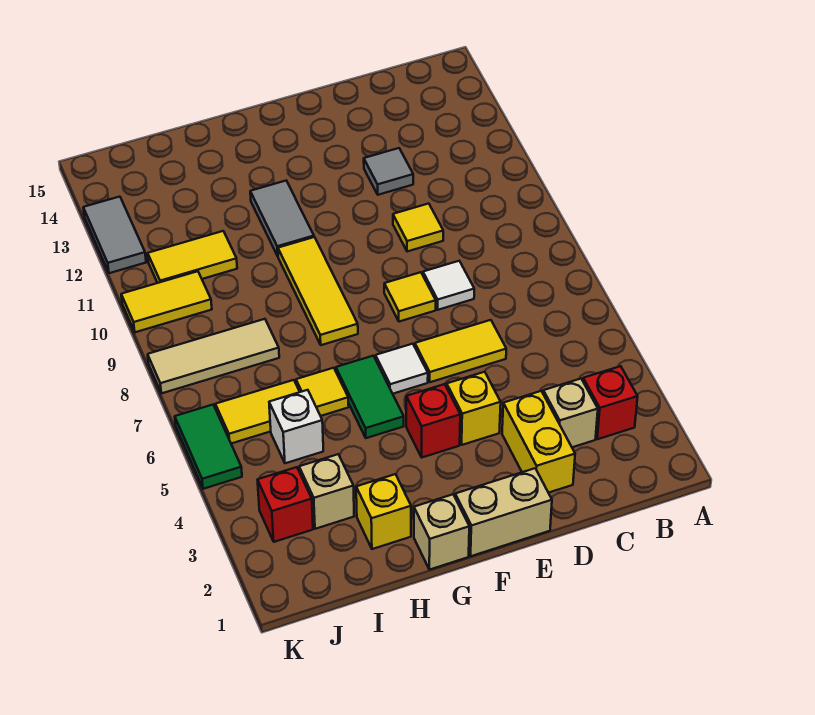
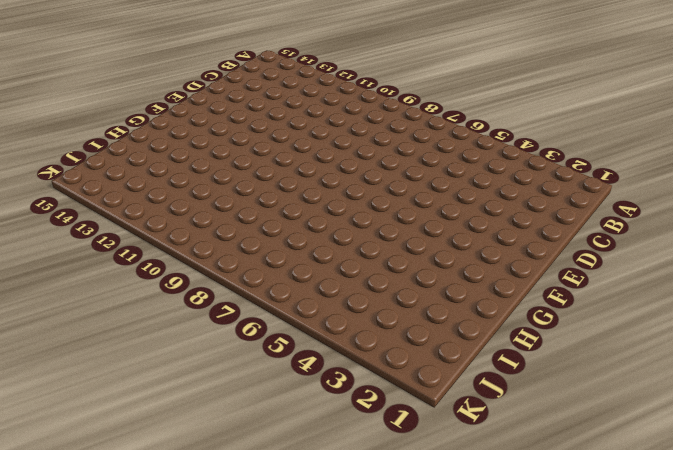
none -> red brick B3 level 1
none -> tan brick C3 level 1
none -> yellow brick D2:D3 level 1

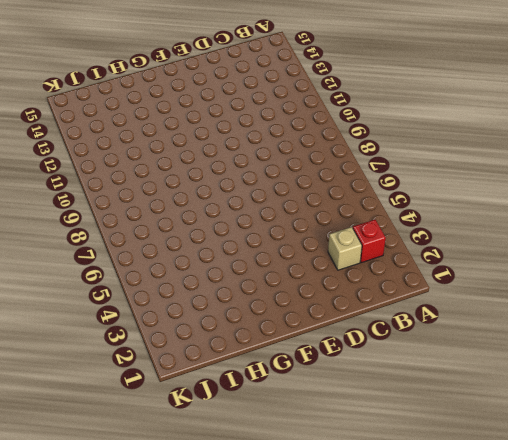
none -> yellow brick D2:D3 level 1
none -> yellow tile D6:E6 level 1
none -> white tile D8 level 1

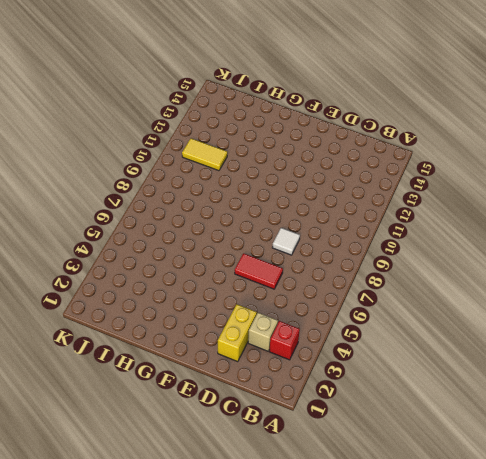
red tile D6:E6 level 1 -> yellow tile D6:E6 level 1
none -> yellow tile D10 level 1
none -> grey tile D12 level 1
none -> tan brick E1:F1 level 1

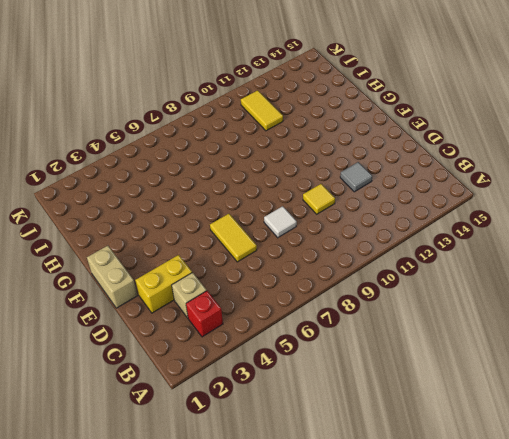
none -> yellow brick E4 level 1
none -> yellow tile E8 level 1
none -> red brick F4 level 1

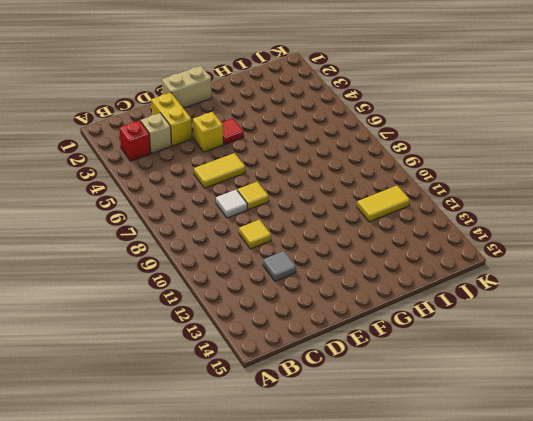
red tile F4 level 1 -> red brick F4 level 1
none -> white tile F6 level 1
none -> tan brick G1 level 1
none -> green tile G5:G6 level 1

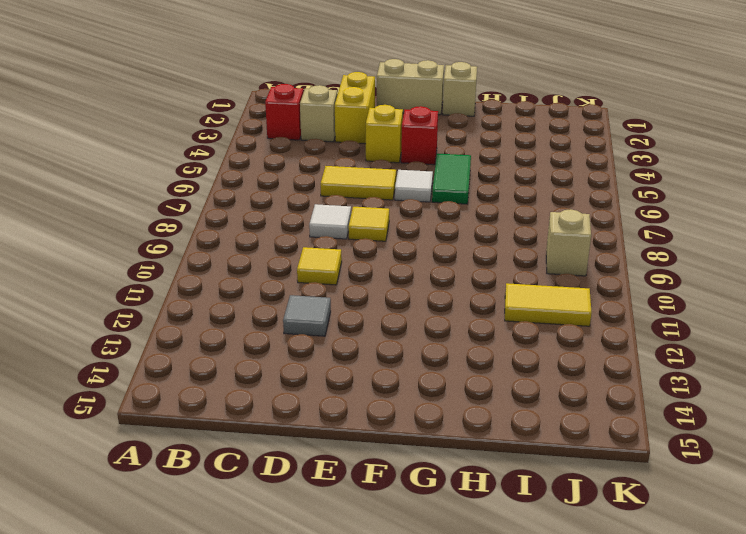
tan brick J9 level 1 -> tan brick I3 level 1
none -> yellow tile G8:G10 level 1
none -> grey tile G11:G12 level 1
none -> yellow brick H2 level 1

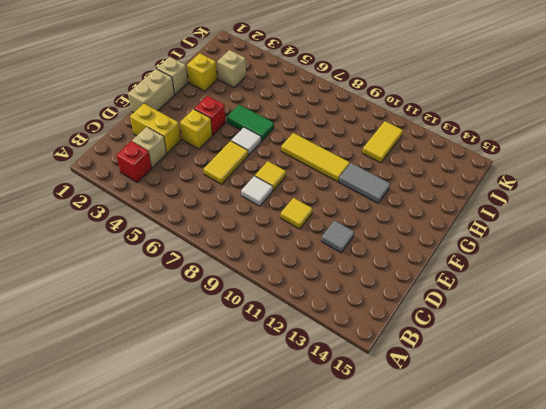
none -> yellow tile H6 level 1
none -> white brick I5 level 1
none -> yellow tile I6:J6 level 1

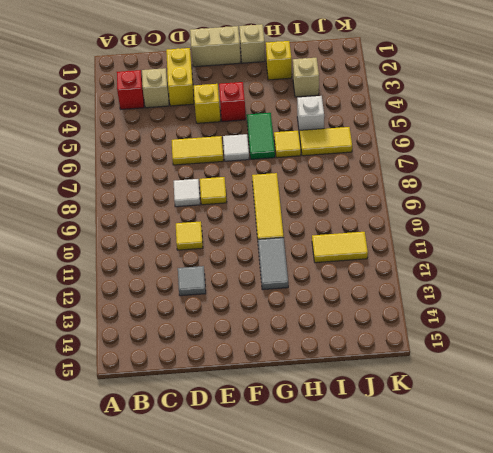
none -> tan tile I8:K8 level 1
none -> red brick J3 level 1
none -> yellow tile J10:K10 level 1

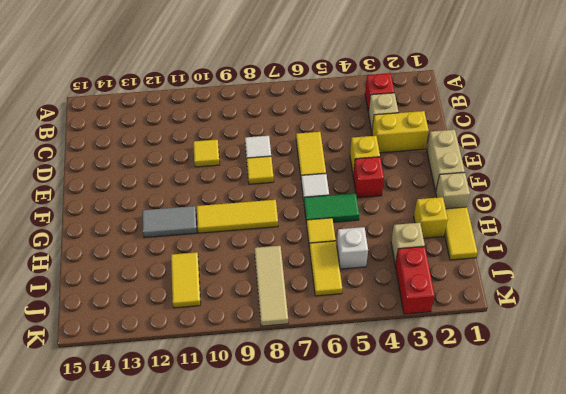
yellow tile H1:I1 level 1 -> yellow tile J10:K10 level 1
red brick J3:K3 level 1 -> red brick J3 level 1
none -> grey tile D12 level 1
none -> green tile K5:K6 level 1
none -> grey tile K12:K13 level 1

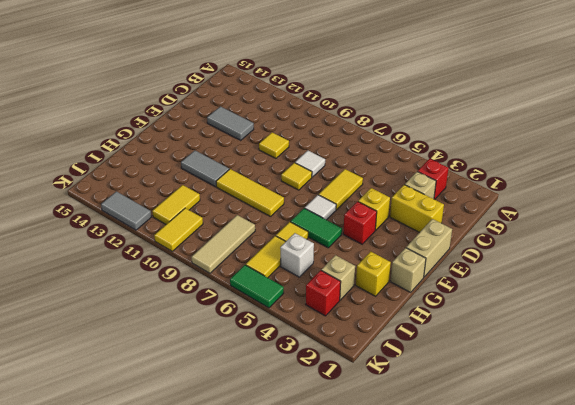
grey tile D12:D13 level 1 -> grey tile D12 level 1

